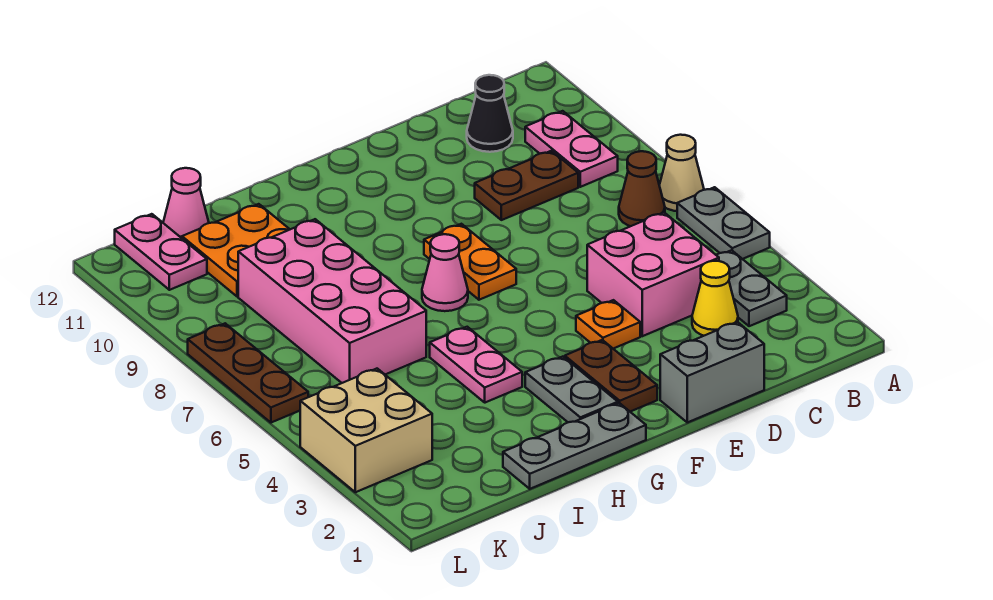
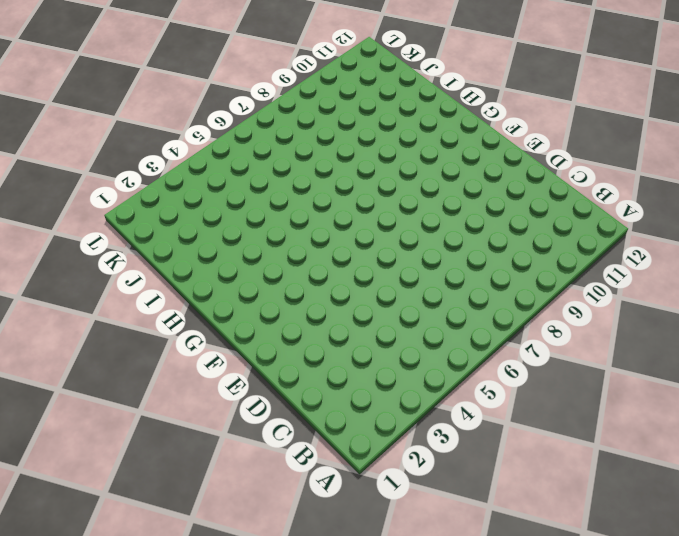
none -> grey plate A5:A6 level 1
none -> tan cone A7 level 1
none -> grey plate B3:B4 level 1

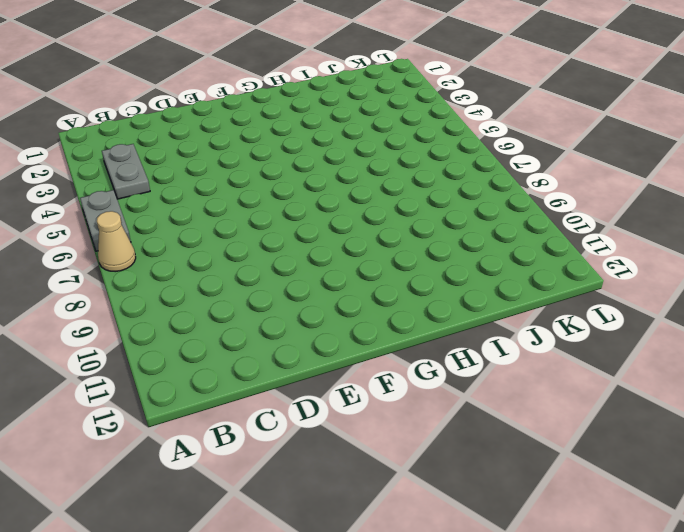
none -> brown cone B7 level 1
none -> pink plate B9:B10 level 1
none -> yellow cone C3 level 1

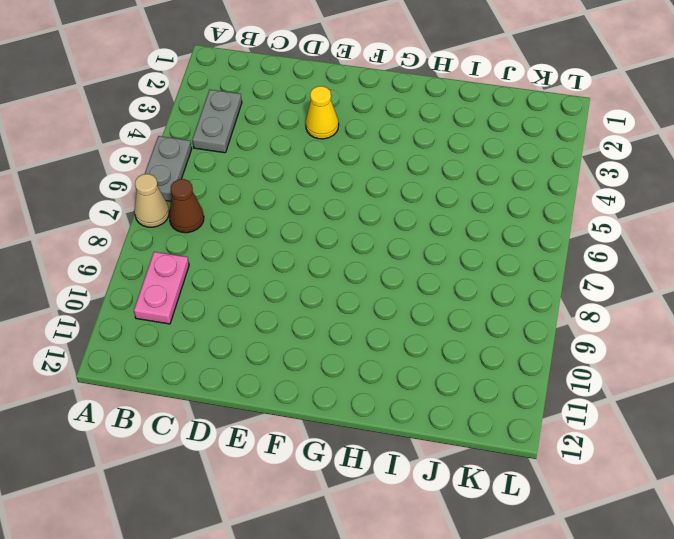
yellow cone E3 level 1 -> yellow cone C3 level 1
none -> pink brick C4:D5 level 1
none -> brown plate C9:D9 level 1
none -> black cone C11 level 1

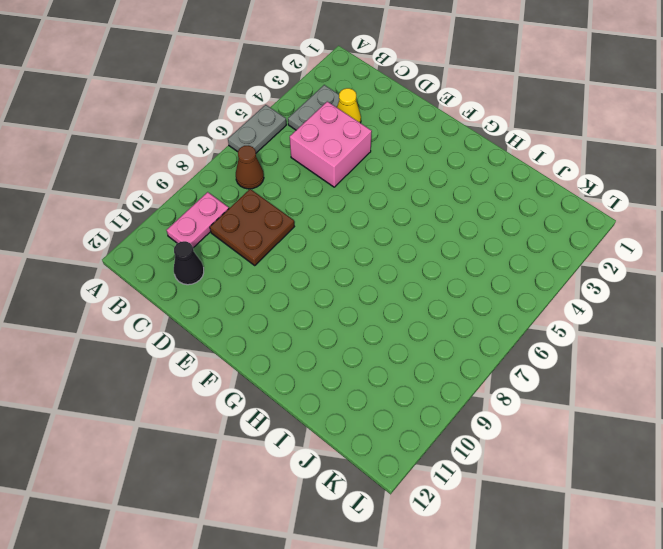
brown plate C8:D9 level 1 -> brown plate C9:D9 level 1
none -> tan cone A7 level 1
none -> grey brick D1:E1 level 1
none -> orange plate E4 level 1

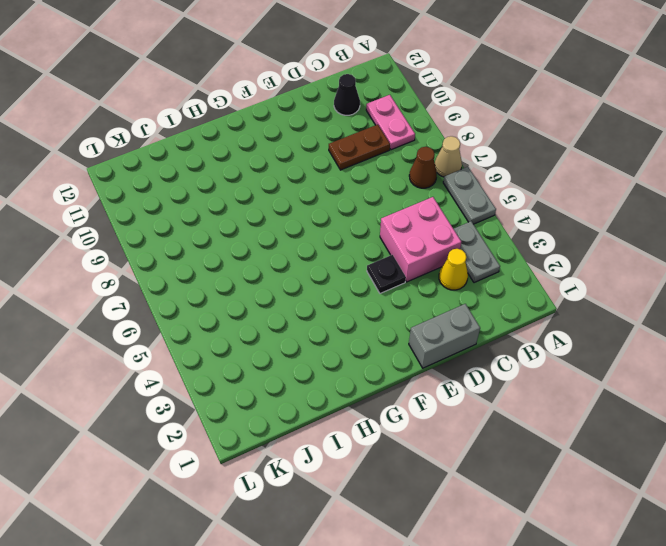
black plate E4 level 1 -> orange plate E4 level 1
none -> brown plate F2:F3 level 1
none -> orange plate F7:F8 level 1
none -> grey plate G1:I1 level 1

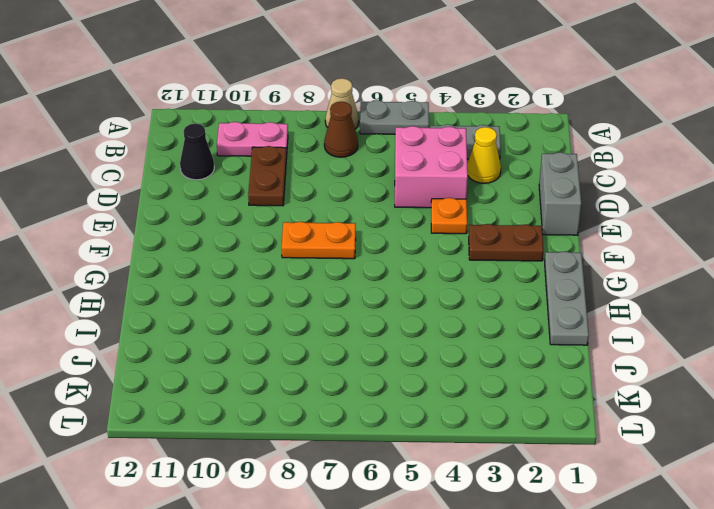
none -> grey plate G2:G3 level 1
none -> pink cone G7 level 1
none -> pink plate H4:H5 level 1

